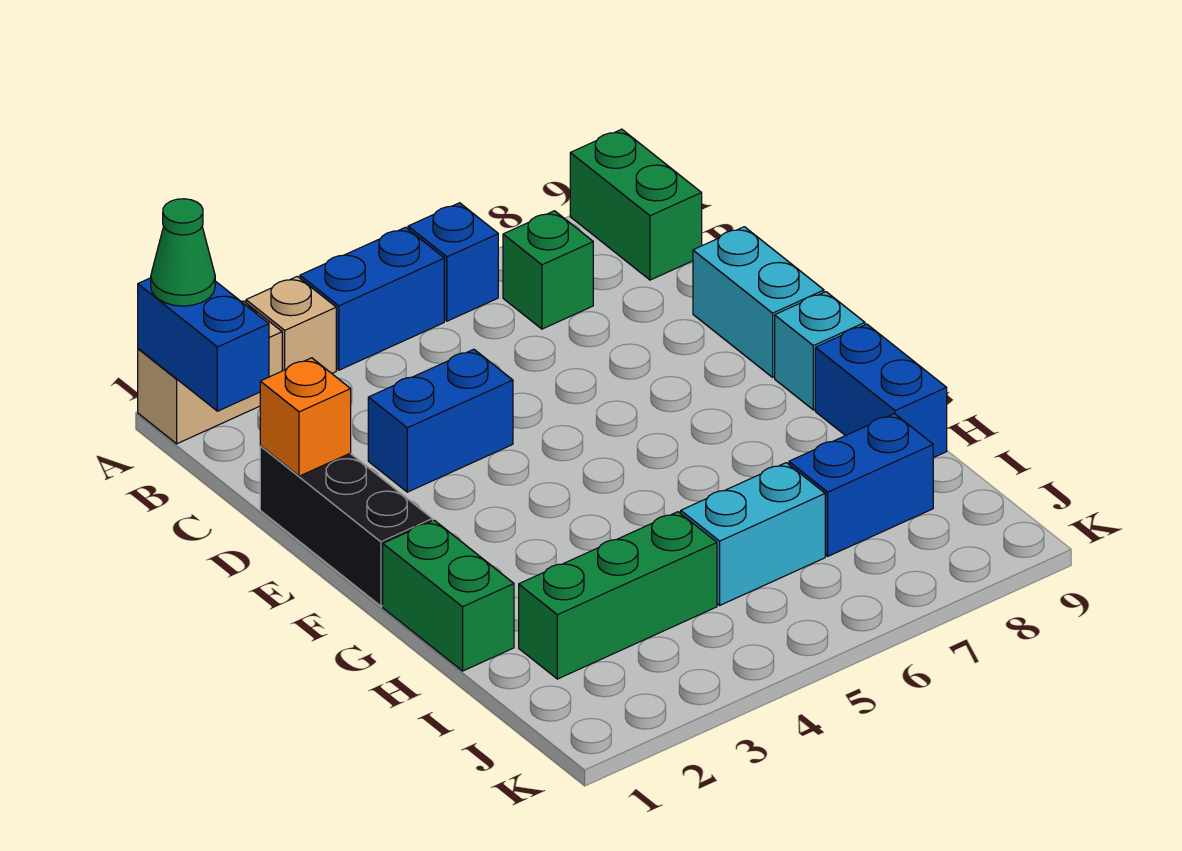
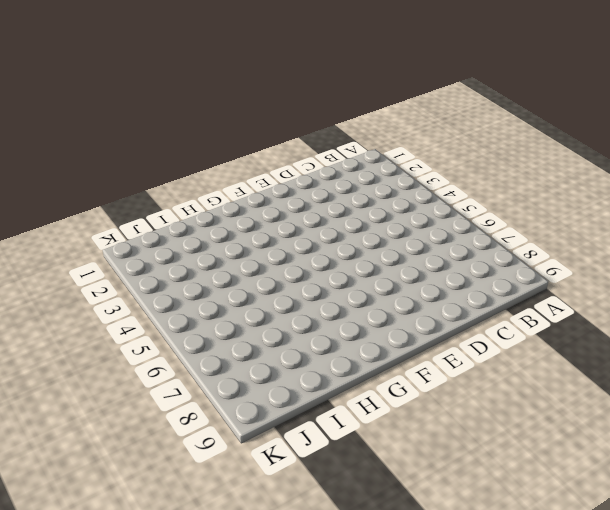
none -> tan brick A1:A2 level 1
none -> tan brick A3 level 1
none -> blue brick A4:A5 level 1

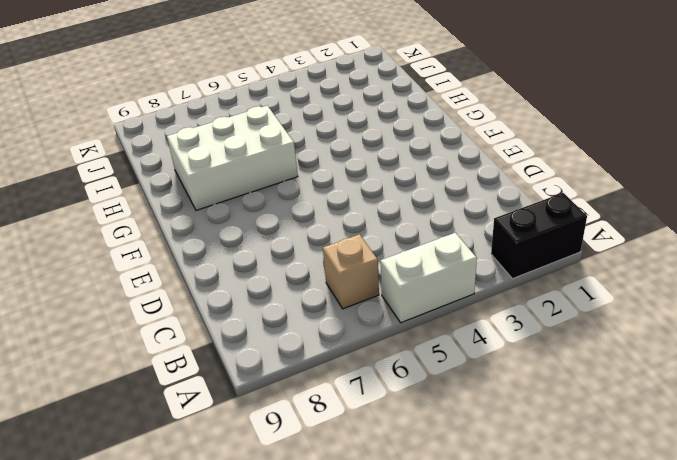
black brick A1:A2 level 1 -> tan brick A1:A2 level 1
white brick A4:A5 level 1 -> blue brick A4:A5 level 1
tan brick B6 level 1 -> tan brick A3 level 1
white brick G6:H8 level 1 -> none
none -> blue brick A6 level 1
none -> green brick A9:B9 level 1
none -> green brick B7 level 1

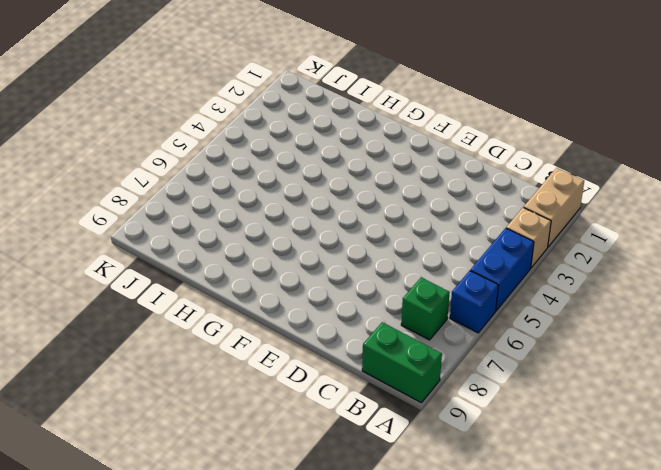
none -> black brick D1:F1 level 1
none -> blue brick D3:D4 level 1
none -> cyan brick D9:E9 level 1

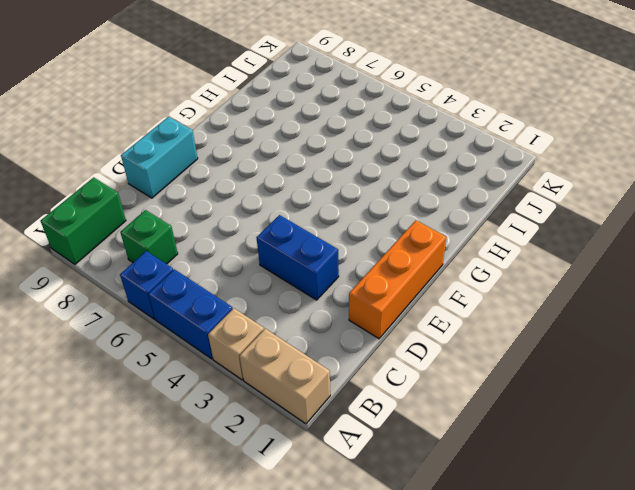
orange brick D1:F1 level 1 -> black brick D1:F1 level 1
none -> cyan brick F9 level 1
none -> green brick G1:H1 level 1
none -> blue brick G9:H9 level 1

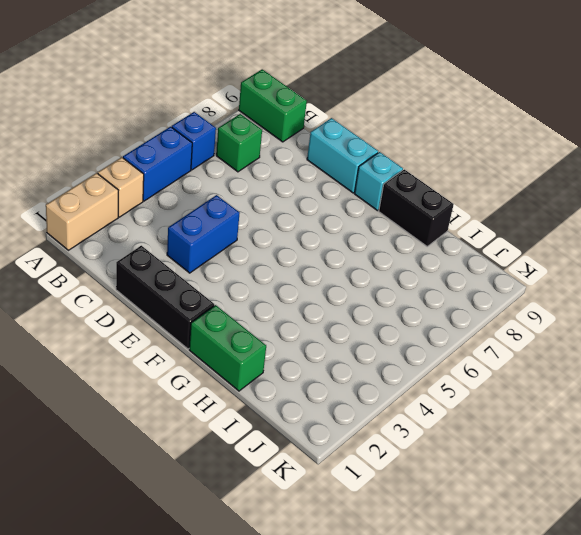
black brick G9:H9 level 1 -> blue brick G9:H9 level 1
none -> green brick I2:I4 level 1
none -> cyan brick I5:I6 level 1
none -> blue brick I7:I8 level 1

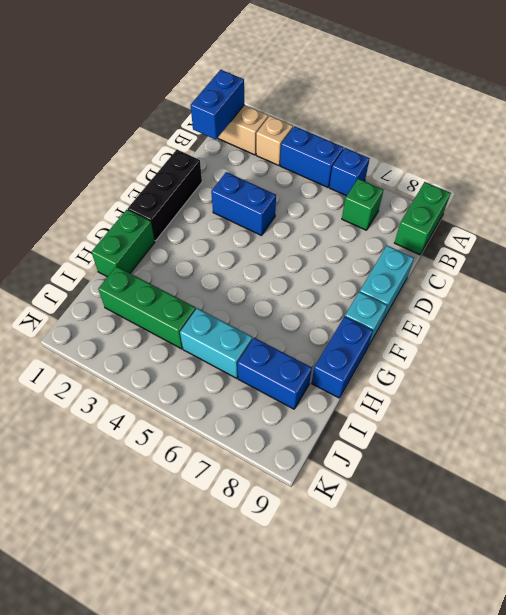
none -> orange brick D1 level 2
none -> green cone A1 level 3

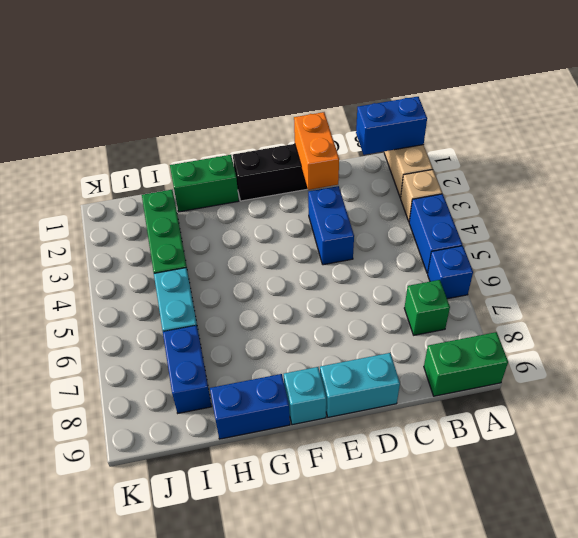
orange brick D1:D2 level 2 -> orange brick D1 level 2
none -> green cone A1 level 3

